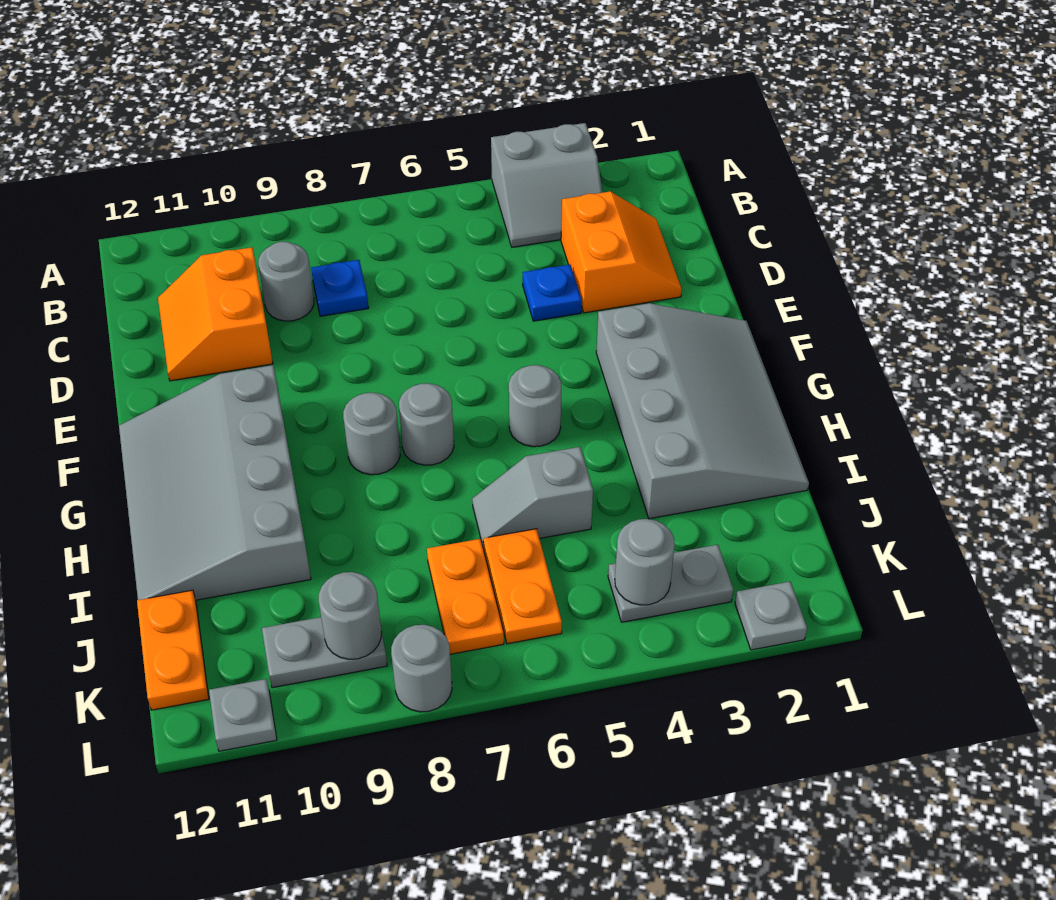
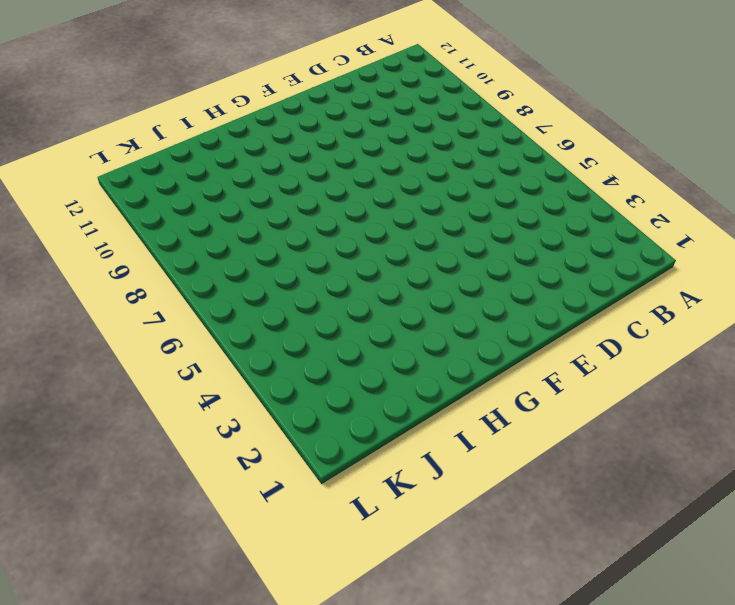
none -> grey slope A3:B4 level 1 top A
none -> orange slope C2:D3 level 1 top 3
none -> blue plate C8 level 1

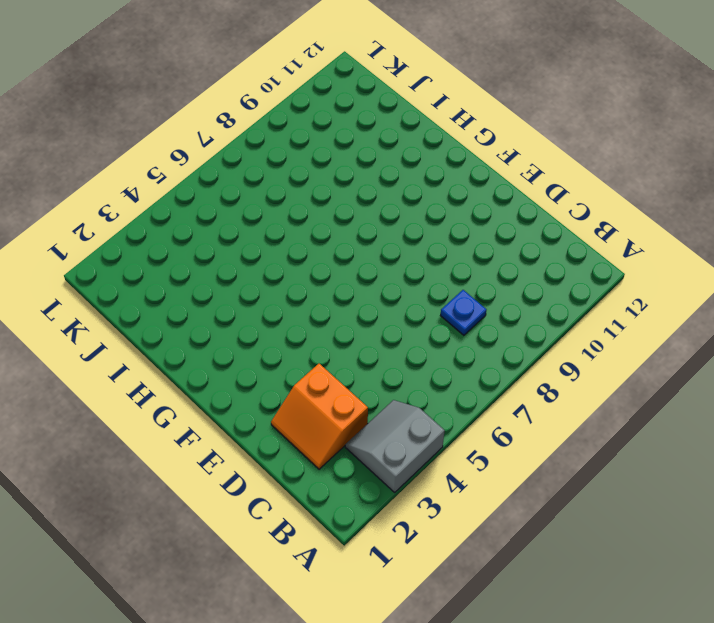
none -> grey round brick C9 level 1
none -> orange slope C10:D11 level 1 top 10
none -> blue plate D4 level 1

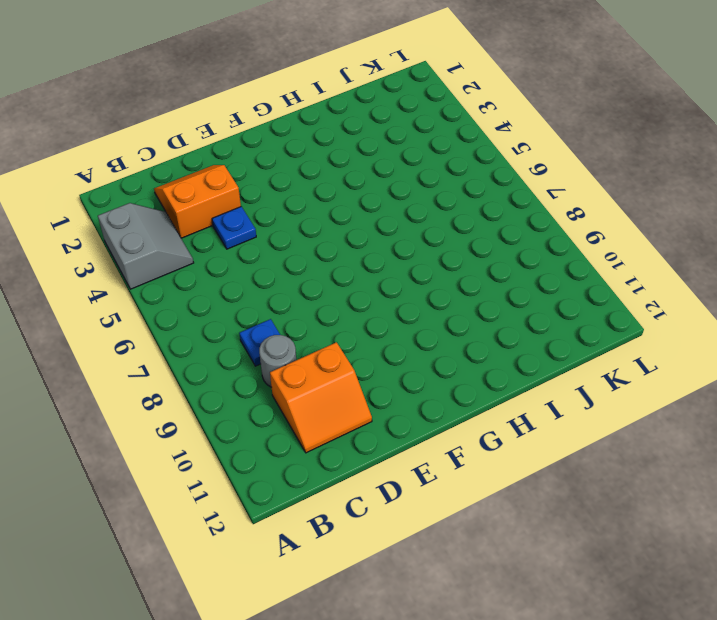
none -> grey slope F1:I3 level 1 top 3
none -> grey slope F10:I12 level 1 top 10
none -> grey round brick G5 level 1

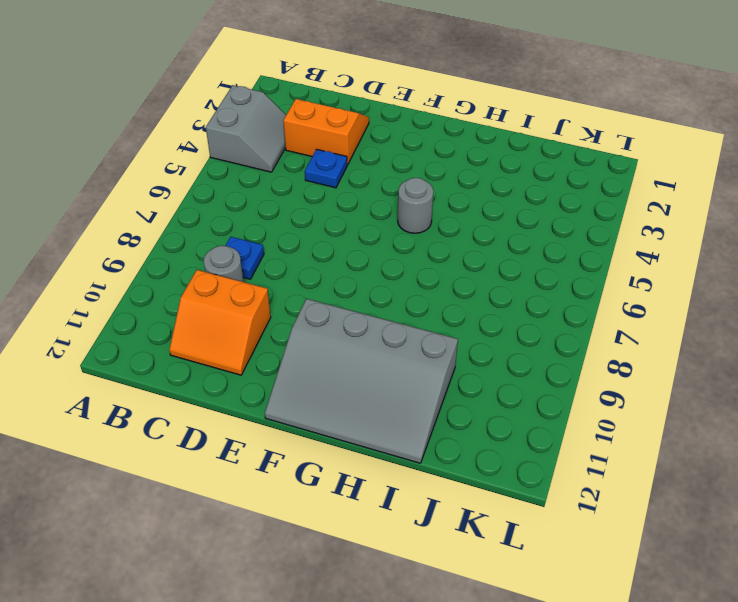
none -> grey slope F1:I3 level 1 top 3
none -> grey round brick G7 level 1
none -> grey round brick G8 level 1

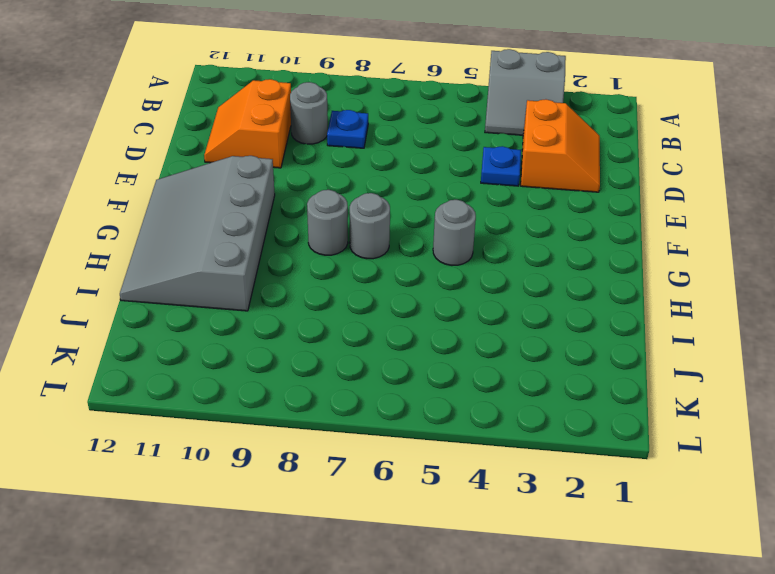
none -> grey slope F1:I3 level 1 top 3
none -> grey slope I5:I6 level 1 top 5
none -> orange plate J6:K6 level 1

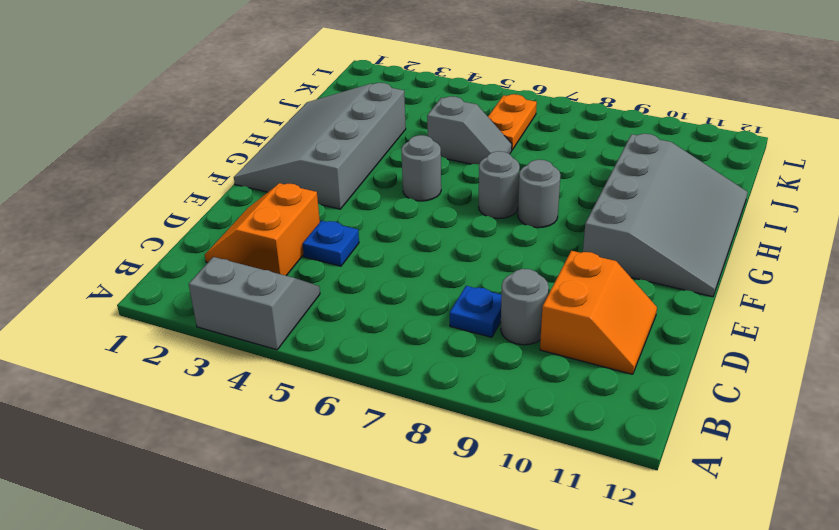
none -> orange plate J7:K7 level 1
none -> orange plate J12:K12 level 1
none -> grey plate K3:K4 level 1

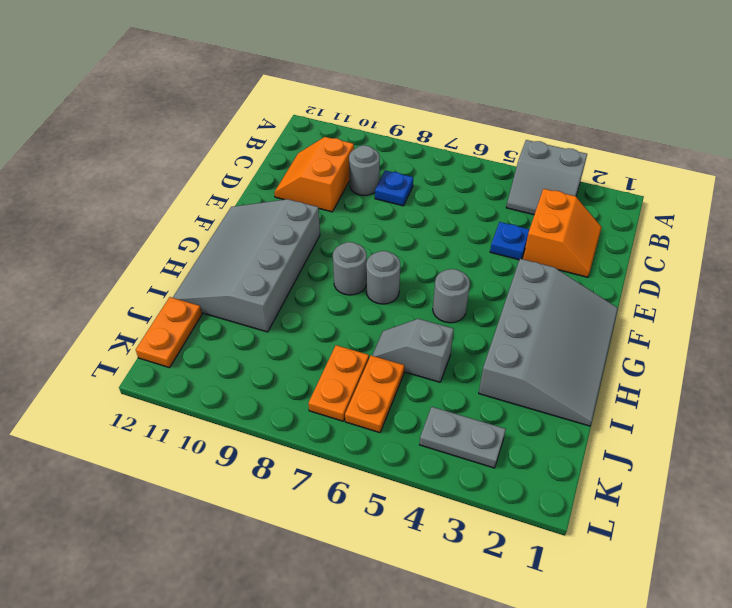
none -> grey plate K9:K10 level 1
none -> grey plate L2 level 1
none -> grey round brick L8 level 1

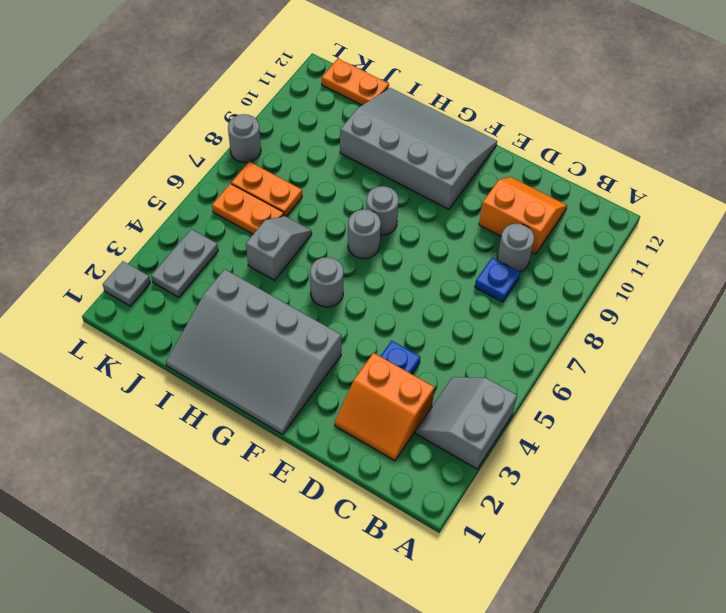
none -> grey plate K9:K10 level 1
none -> grey plate L11 level 1
none -> grey round brick K4 level 2

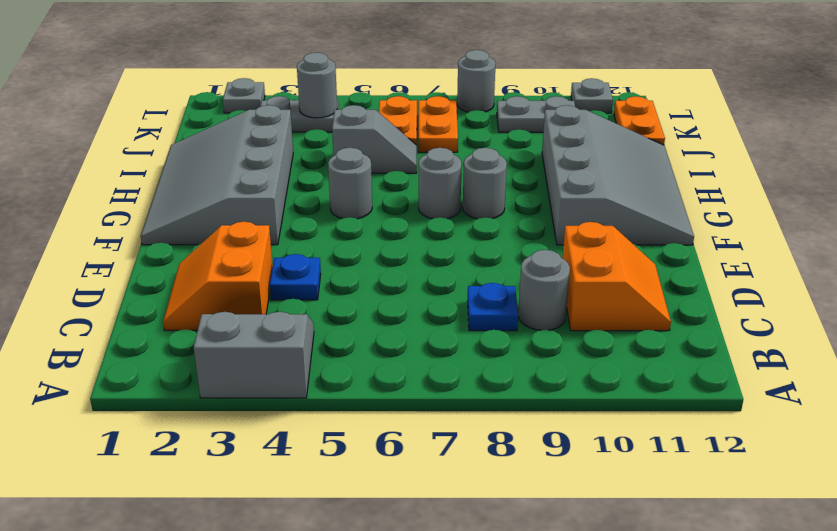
none -> grey round brick K9 level 2

